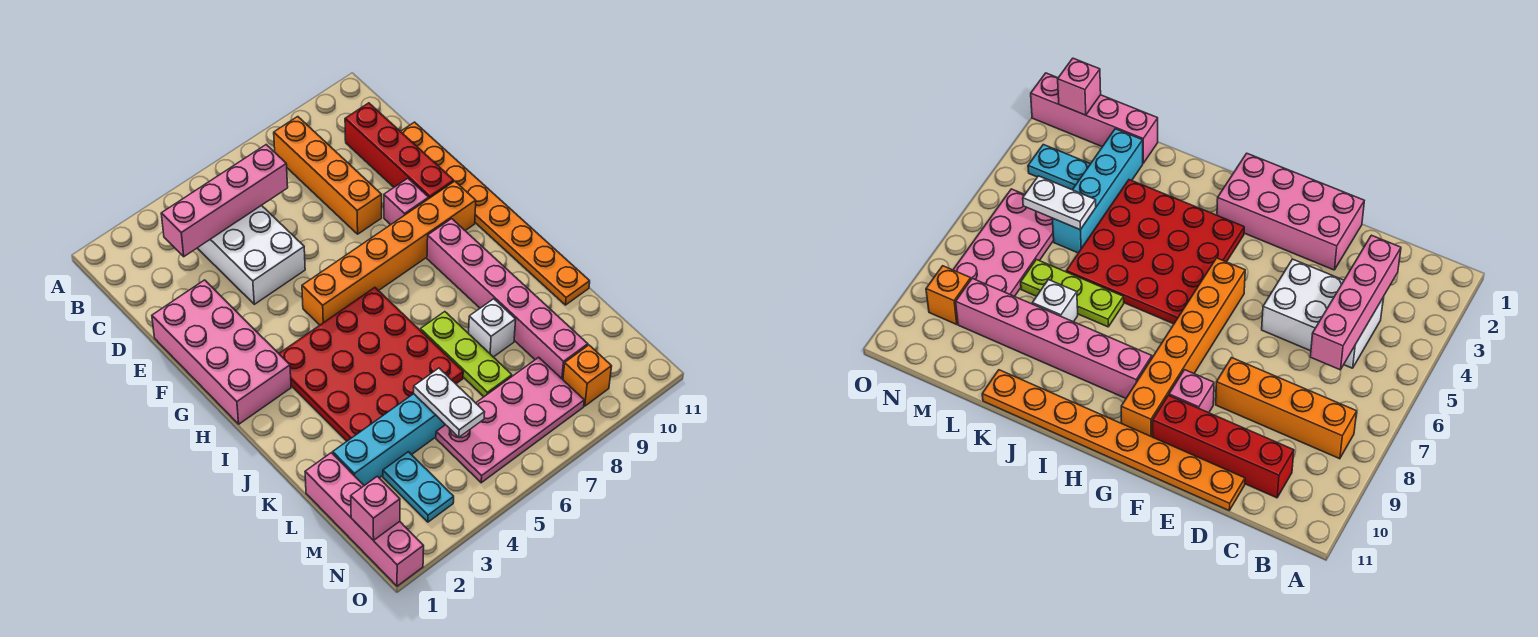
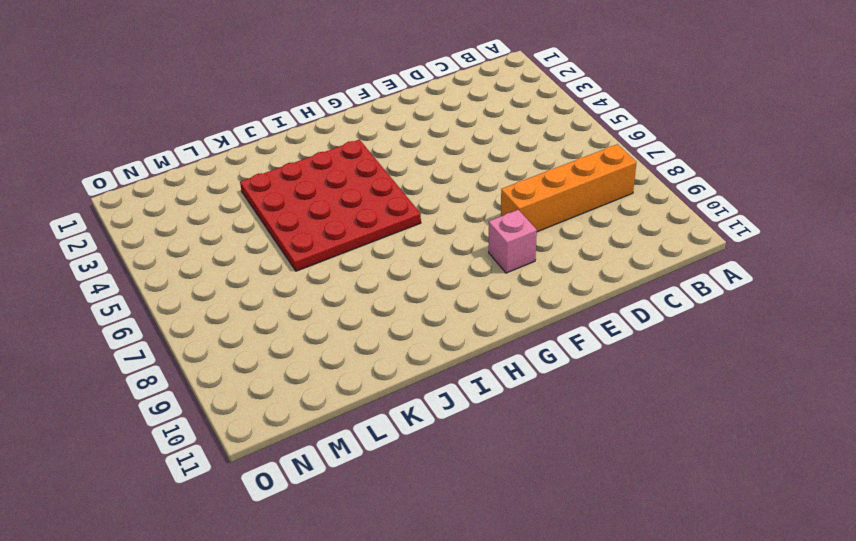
none -> white brick C4:E5 level 1
none -> red brick C10:F10 level 1
none -> orange plate D11:K11 level 1

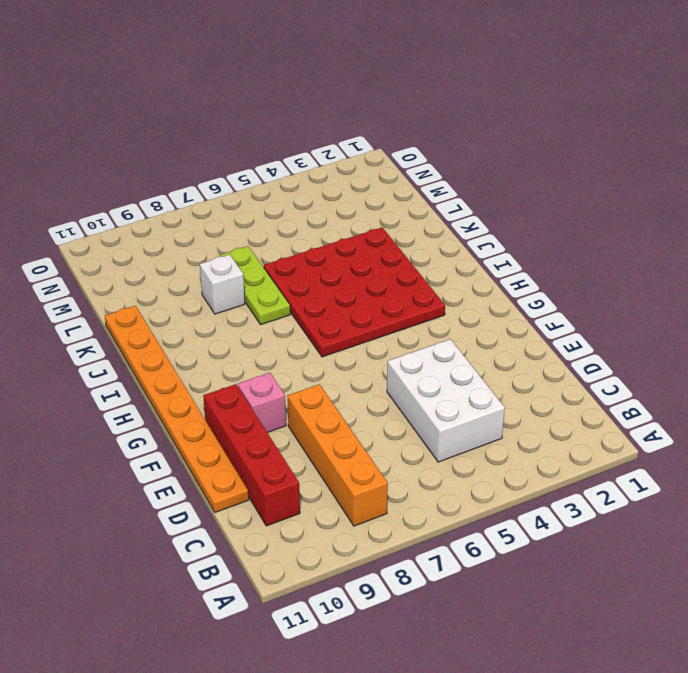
none -> pink brick E1:H2 level 1
none -> orange brick G5:G10 level 1
none -> pink brick H9:M9 level 1

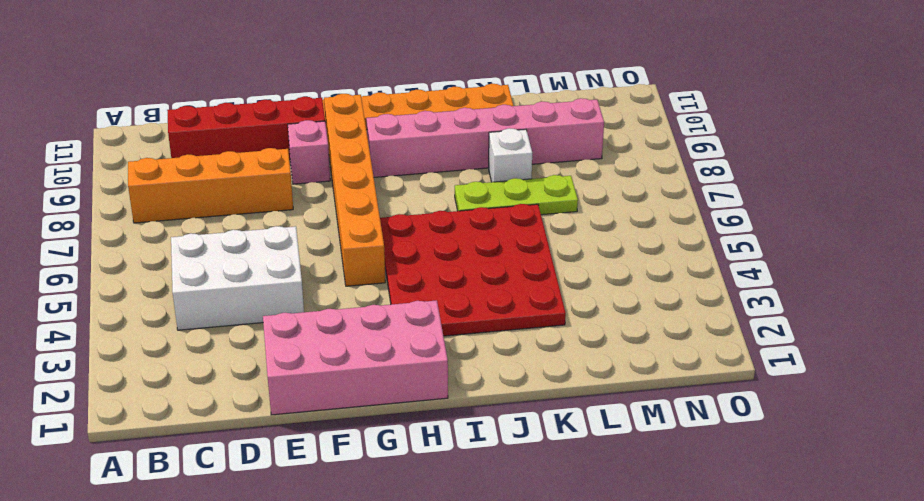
none -> pink brick L1:O1 level 1
none -> cyan brick L2:L5 level 1
none -> cyan plate M3:N3 level 1

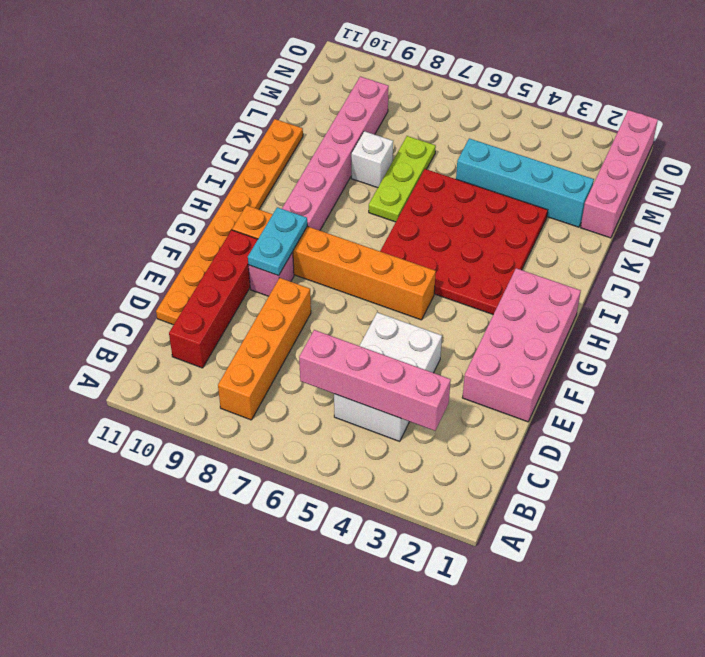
cyan plate F9:G9 level 2 -> cyan plate M3:N3 level 1
none -> pink plate M5:N8 level 1
none -> orange brick N9 level 1
none -> white plate L5:M5 level 2

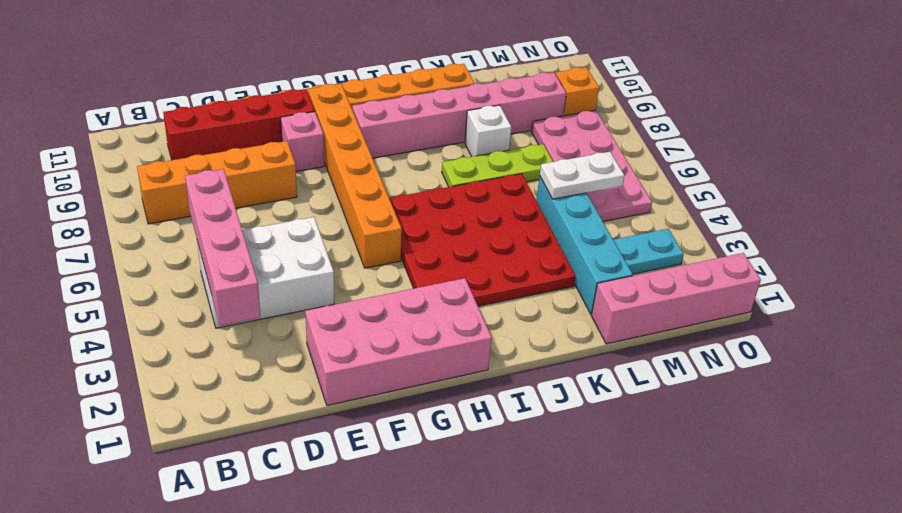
none -> pink brick N1 level 2

